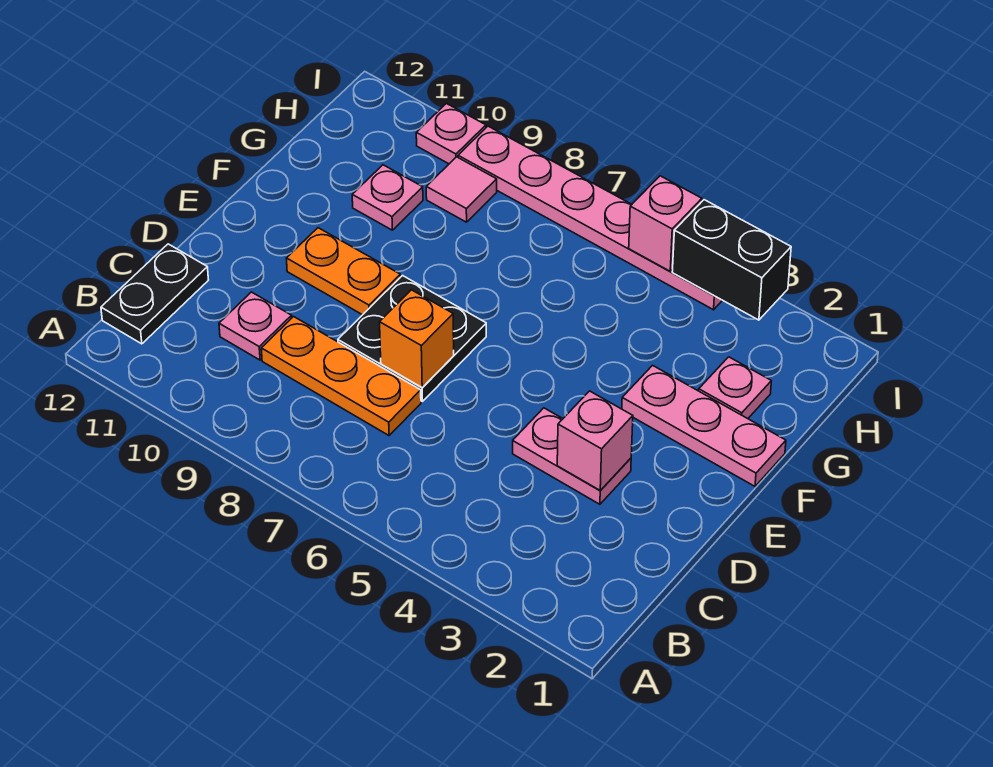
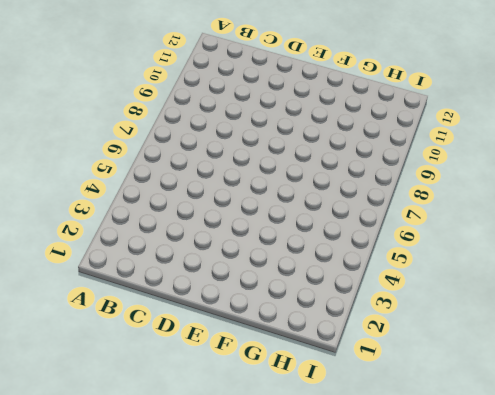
none -> black plate B12:C12 level 1
none -> orange plate C7:C9 level 1
none -> pink plate C10 level 1

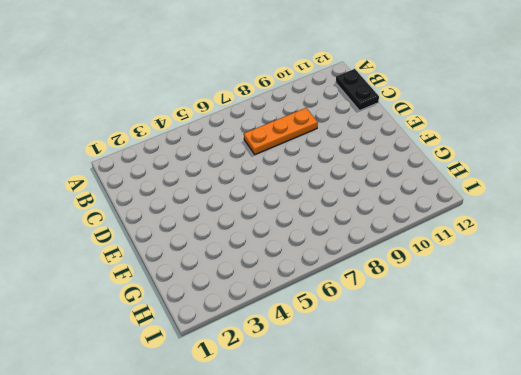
none -> pink plate C10 level 1
none -> pink plate D3:D4 level 1
none -> black plate D7:E8 level 1

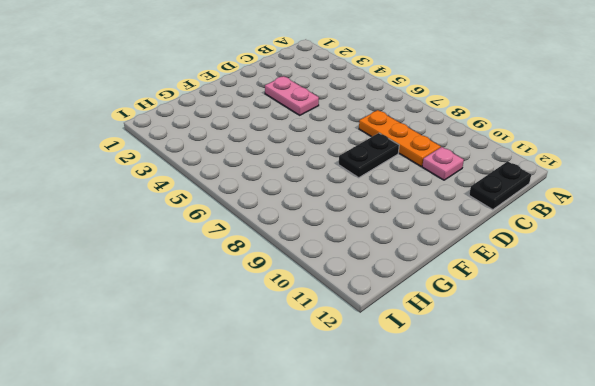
black plate D8:E8 level 1 -> black plate D7:E8 level 1
none -> orange plate E9:E10 level 1
none -> pink plate F1:F3 level 1
none -> pink plate G2 level 1

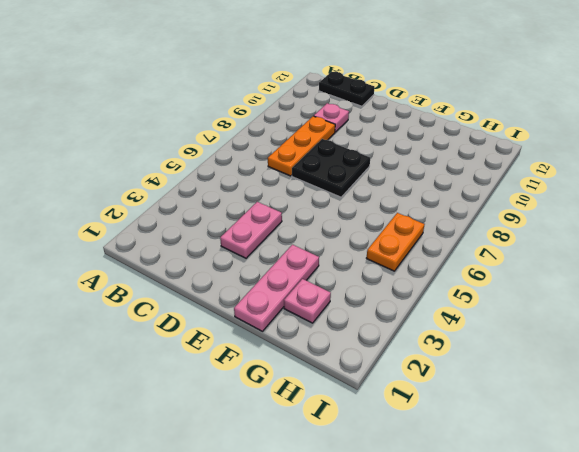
orange plate H5:H6 level 1 -> orange plate E9:E10 level 1
none -> pink plate G10 level 1
none -> pink tile H9 level 1
none -> pink plate I4:I9 level 1

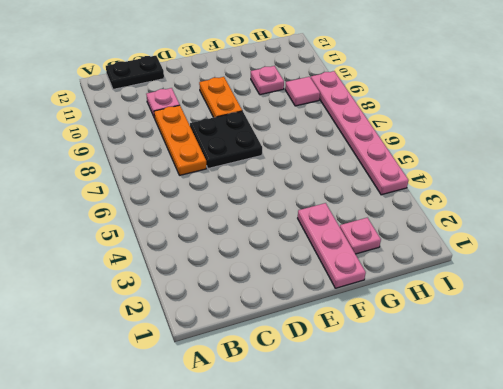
none -> pink plate D3:D4 level 1
none -> pink plate I10 level 1
none -> pink brick D3 level 2

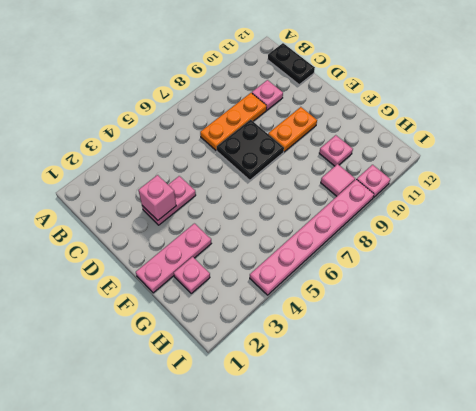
none -> orange brick D7 level 2
none -> black brick I3:I4 level 2
none -> pink brick I5 level 2

